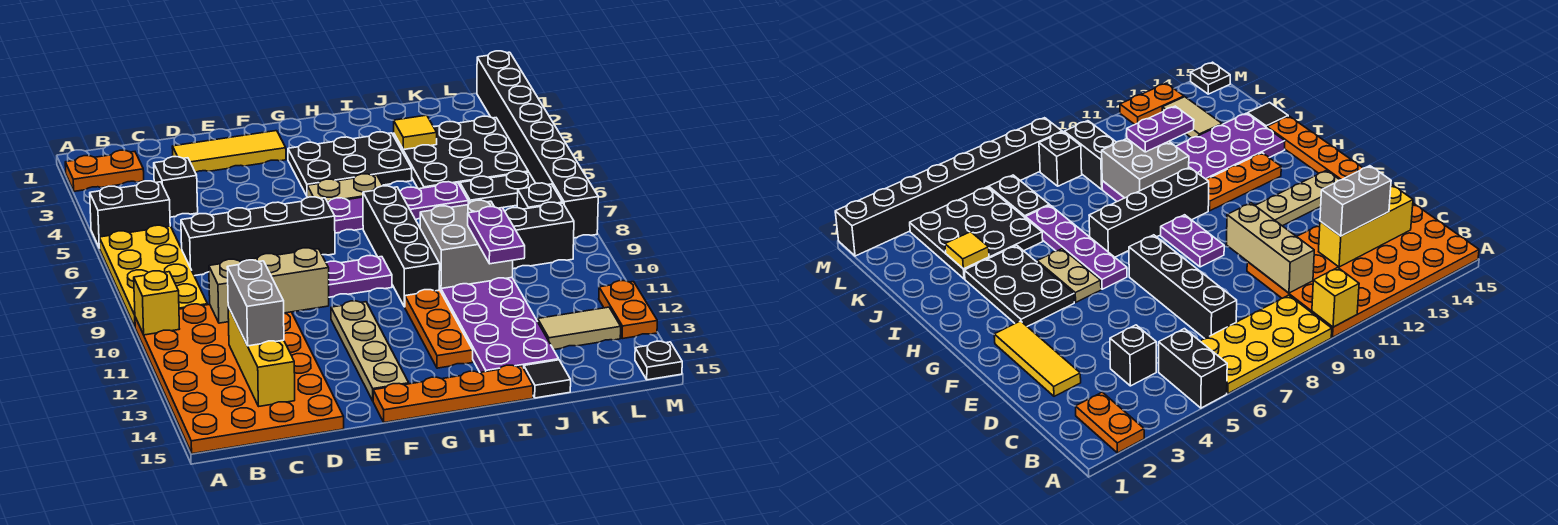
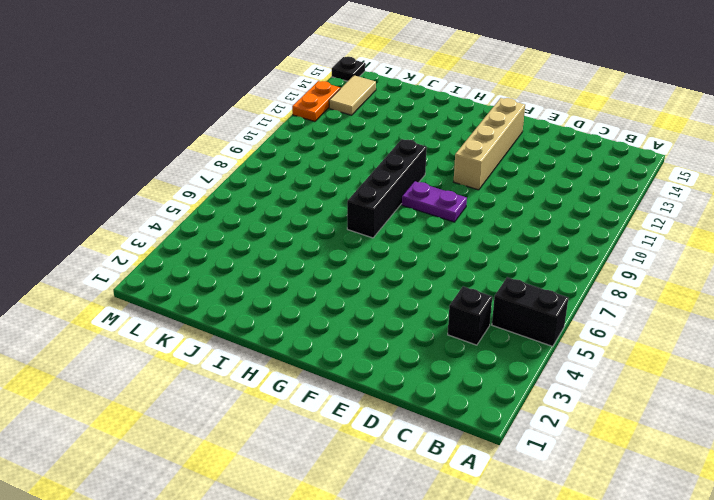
tan brick F11:F14 level 1 -> tan plate F11:F14 level 1
tan tile L13:L14 level 1 -> tan tile K13:L13 level 1
none -> orange plate A2:B2 level 1
none -> yellow plate A6:B9 level 1
none -> orange plate A10:D15 level 1
none -> black brick C7:F7 level 1

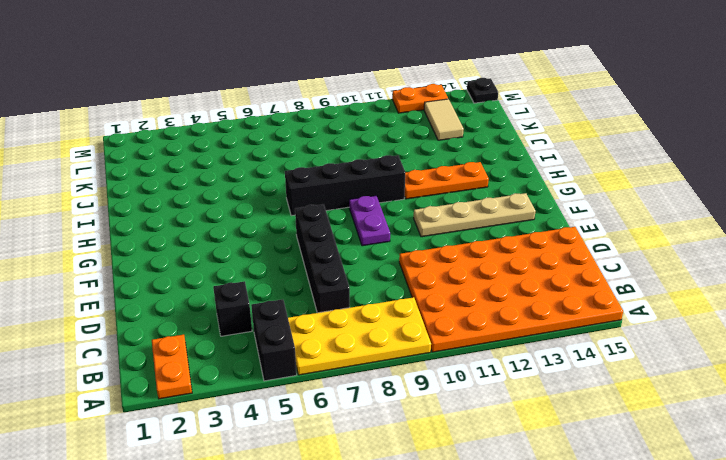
none -> yellow tile D2:F2 level 1
none -> orange plate F15:I15 level 1
none -> black plate G3:I4 level 1
none -> tan plate G5:H5 level 1

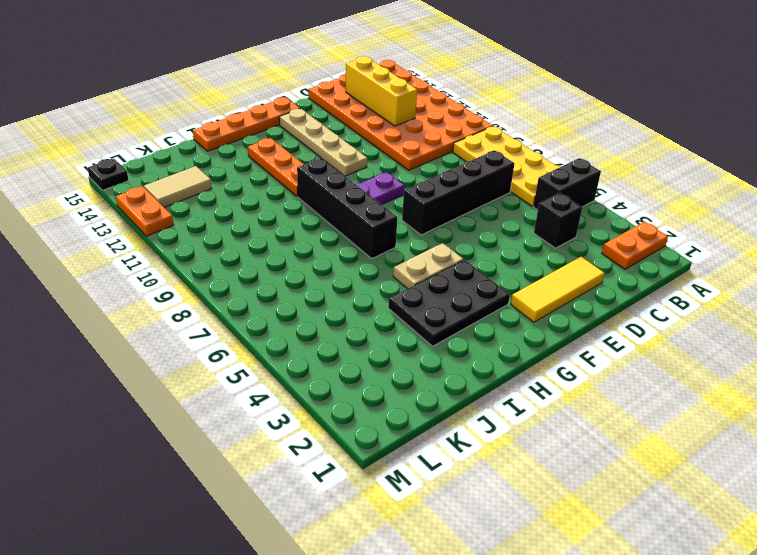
none -> purple plate G6:J6 level 1
none -> purple plate I9:J14 level 1
none -> black plate J3:L5 level 1
none -> black tile J15 level 1

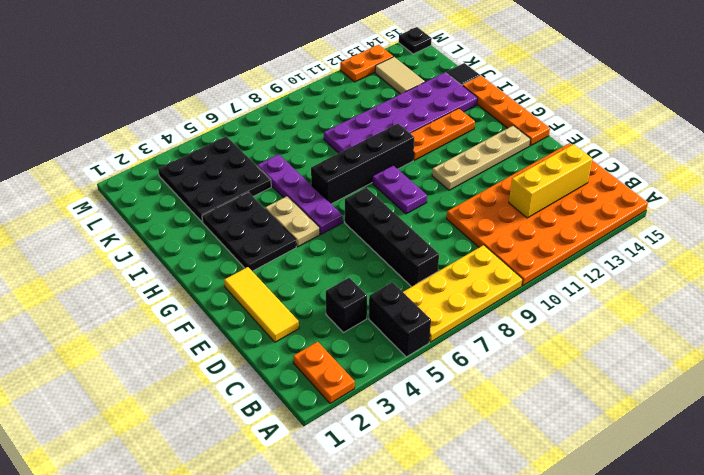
none -> black plate K6:L6 level 1
none -> black brick K9:L9 level 1
none -> black brick L8 level 1
none -> black brick M1:M8 level 1

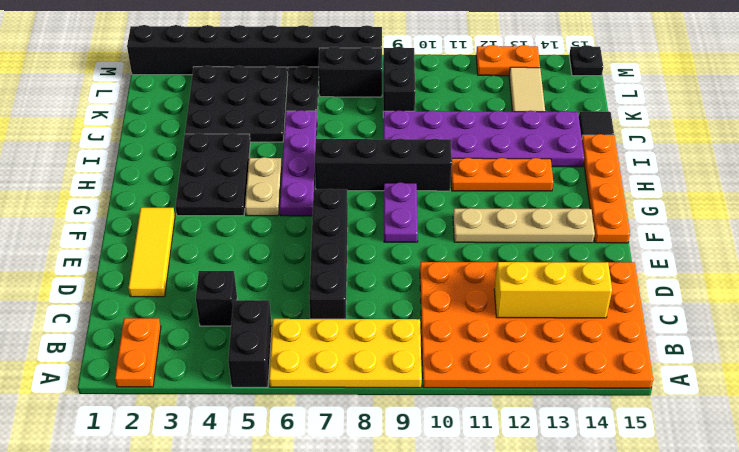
black brick L7:L8 level 1 -> black brick L8 level 1
none -> yellow brick A10 level 2
none -> tan brick C10:E10 level 2
none -> grey brick I9:J10 level 2
none -> yellow tile J3 level 2

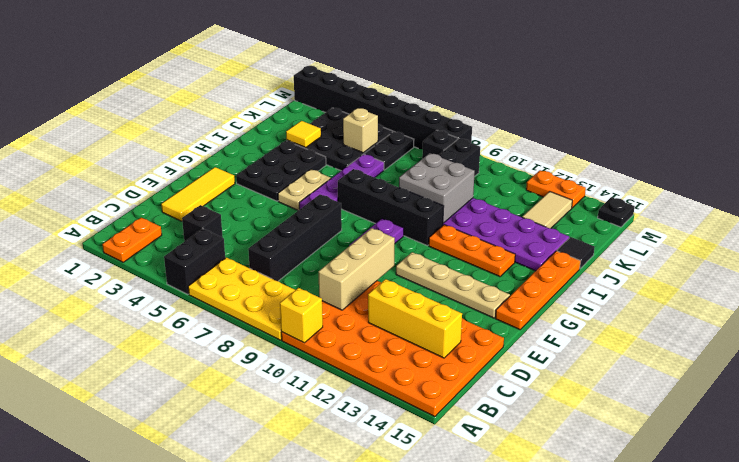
tan brick K5 level 2 -> none
none -> grey brick C12:C13 level 3
none -> purple plate J10:J11 level 3

